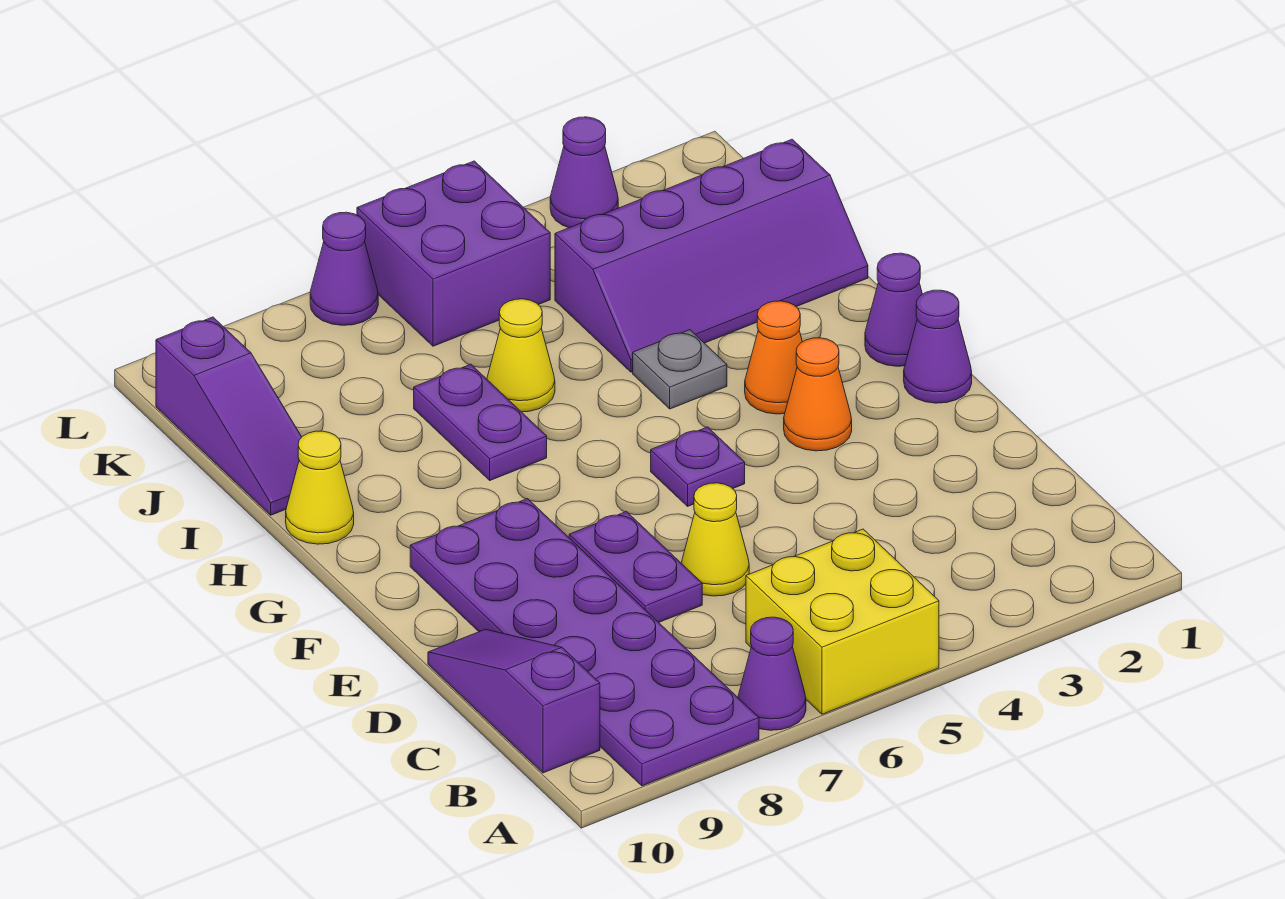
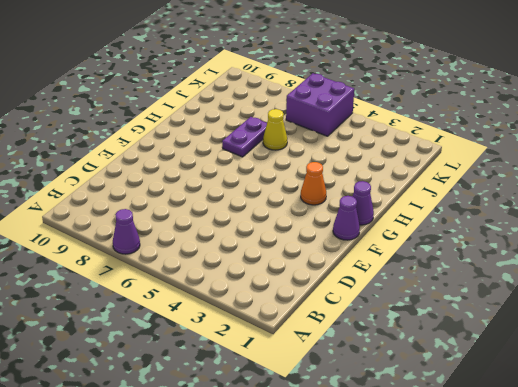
none -> yellow brick A5:B6 level 1
none -> purple plate A8:F9 level 1
none -> purple slope B10:D10 level 1 top B

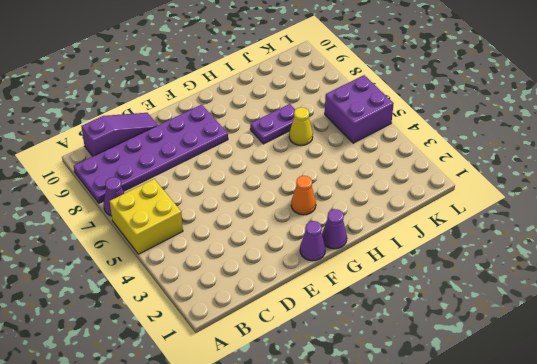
none -> yellow cone D6 level 1
none -> purple plate D7:E7 level 1
none -> orange cone F3 level 1

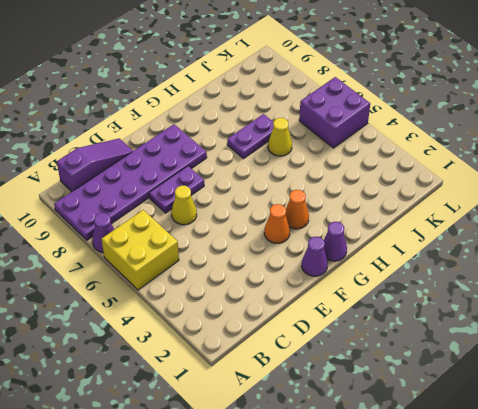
none -> purple plate F5 level 1
none -> grey plate H4 level 1
none -> yellow cone H10 level 1

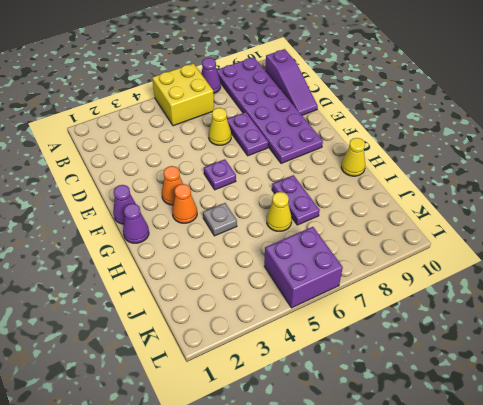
none -> purple slope I1:J4 level 1 top J
none -> purple slope I10:K10 level 1 top K
none -> purple cone L3 level 1

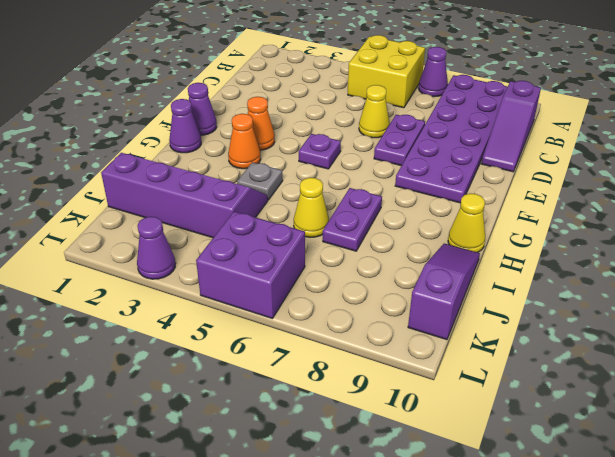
none -> purple cone L7 level 1

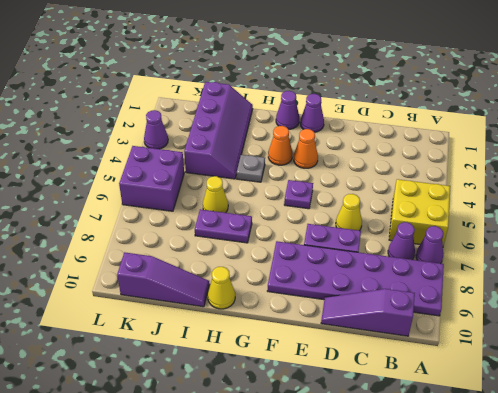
purple cone B7 level 1 -> purple cone L7 level 1

